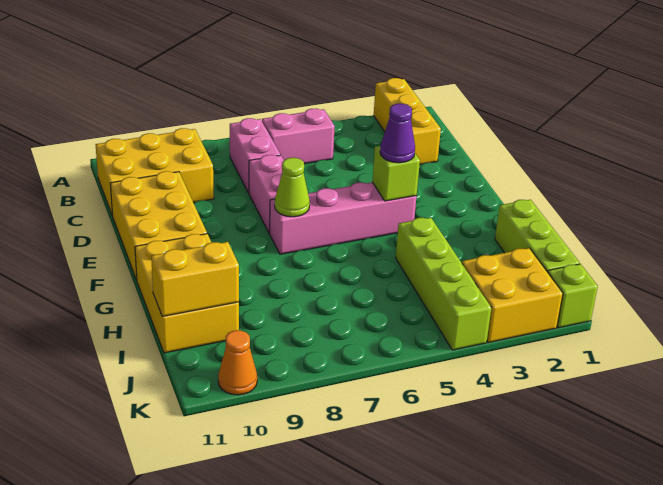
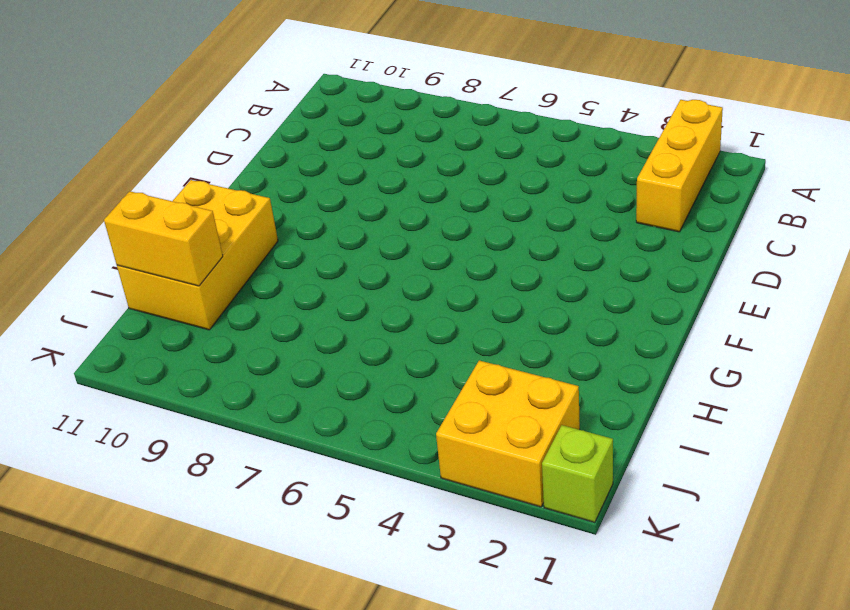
none -> pink brick B5:B6 level 1
none -> pink brick B7:C7 level 1
none -> yellow brick B9:C11 level 1

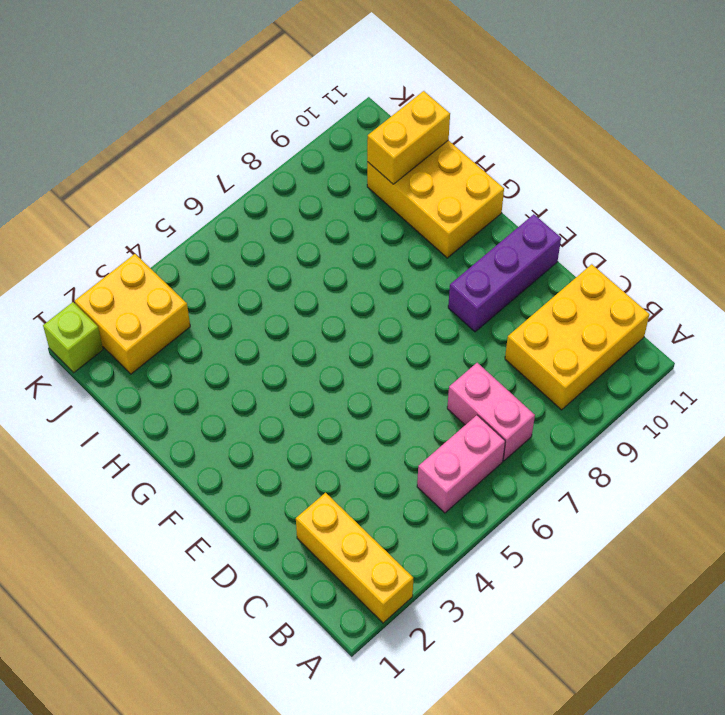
purple brick E9:E11 level 1 -> yellow brick D10:F11 level 1
none -> pink brick D7:E7 level 1
none -> pink brick F4:F7 level 1
none -> lime brick H1:J1 level 1

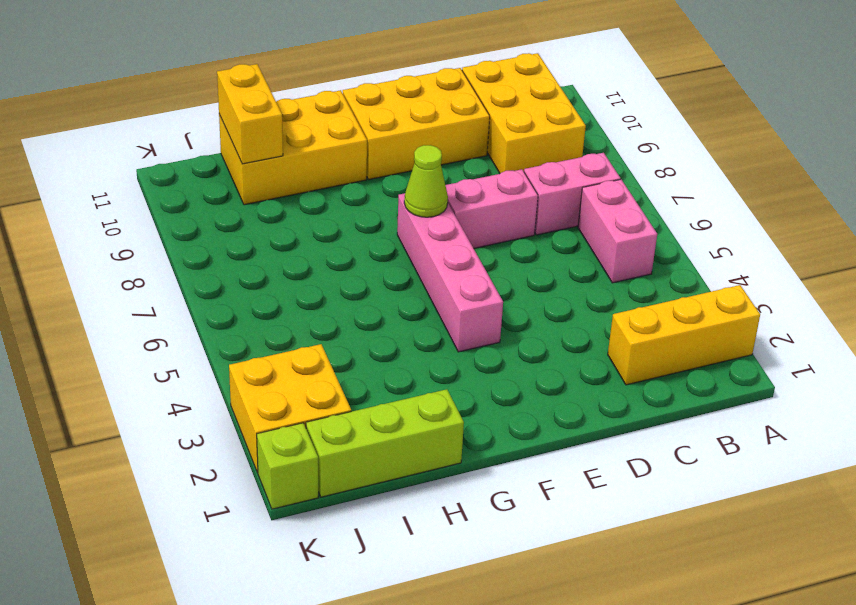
none -> lime brick H4:K4 level 1
none -> orange cone K10 level 1
none -> lime brick F4 level 2

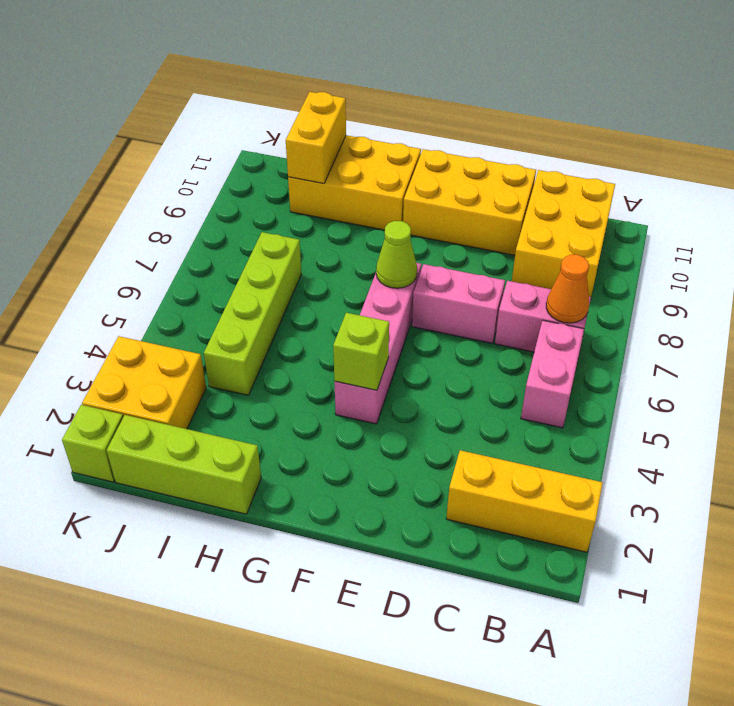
orange cone B7 level 2 -> orange cone K10 level 1
lime brick I4:I7 level 1 -> lime brick H4:K4 level 1
none -> purple cone F4 level 3

